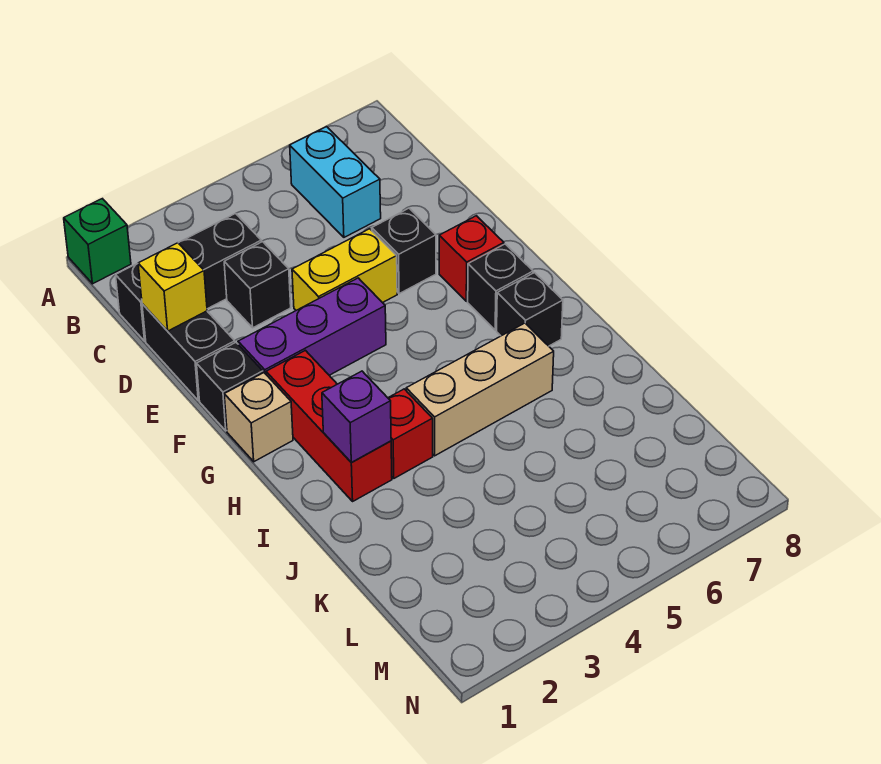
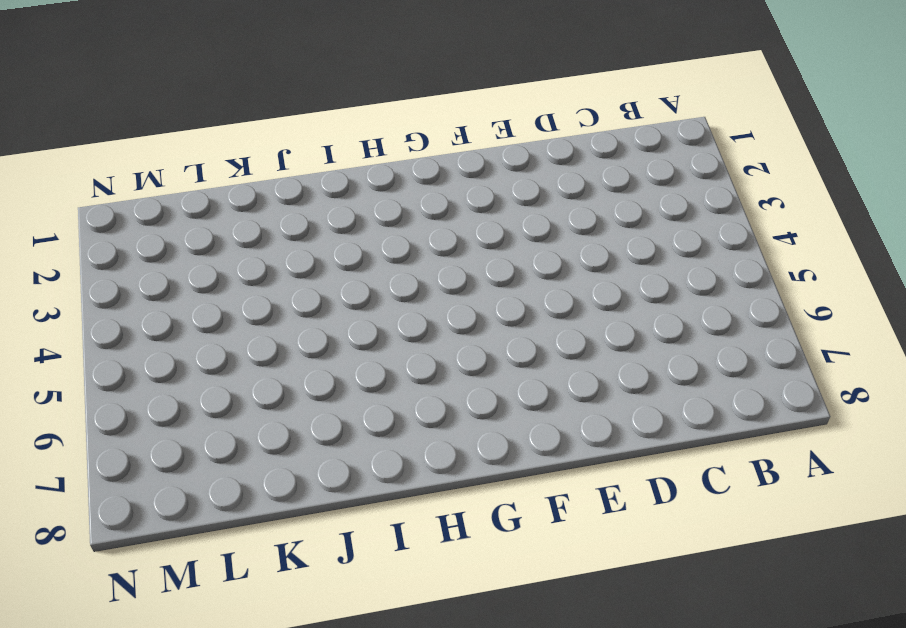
none -> green brick A1 level 1
none -> cyan brick B6:C6 level 1
none -> black brick C1:C3 level 1

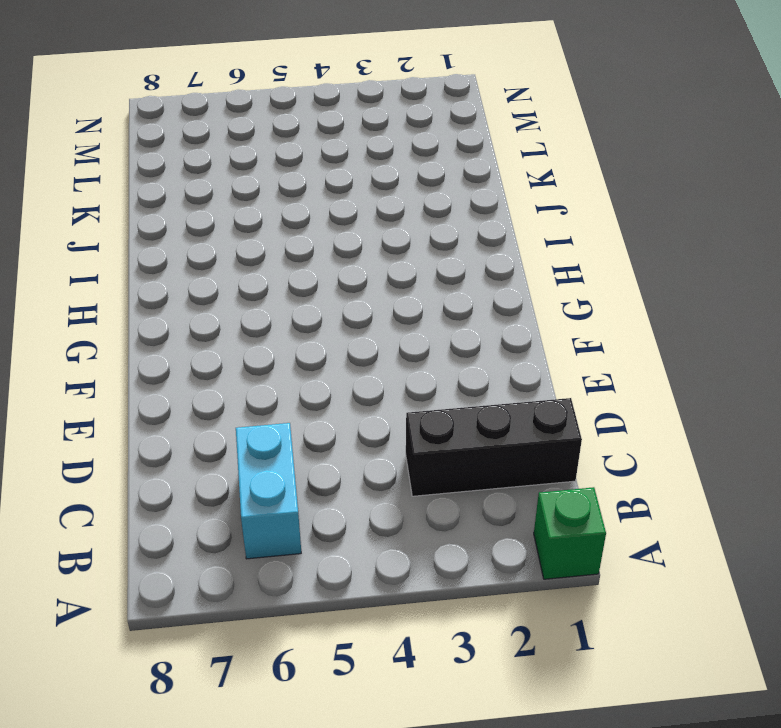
none -> black brick D1:E1 level 1
none -> black brick D3 level 1
none -> yellow brick E4:E5 level 1

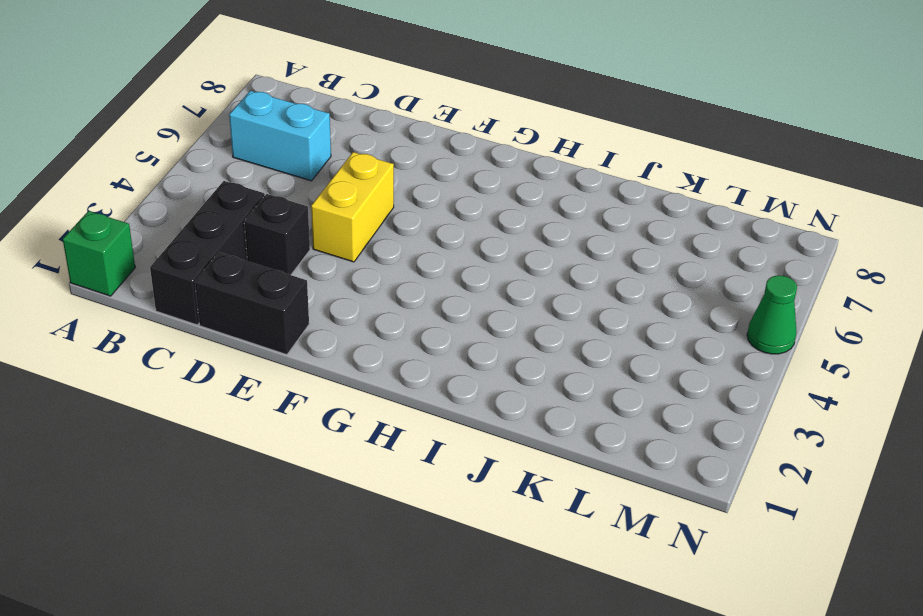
green cone N5 level 1 -> none
none -> black brick E6 level 1
none -> black brick F1 level 1
none -> purple brick F2:F4 level 1

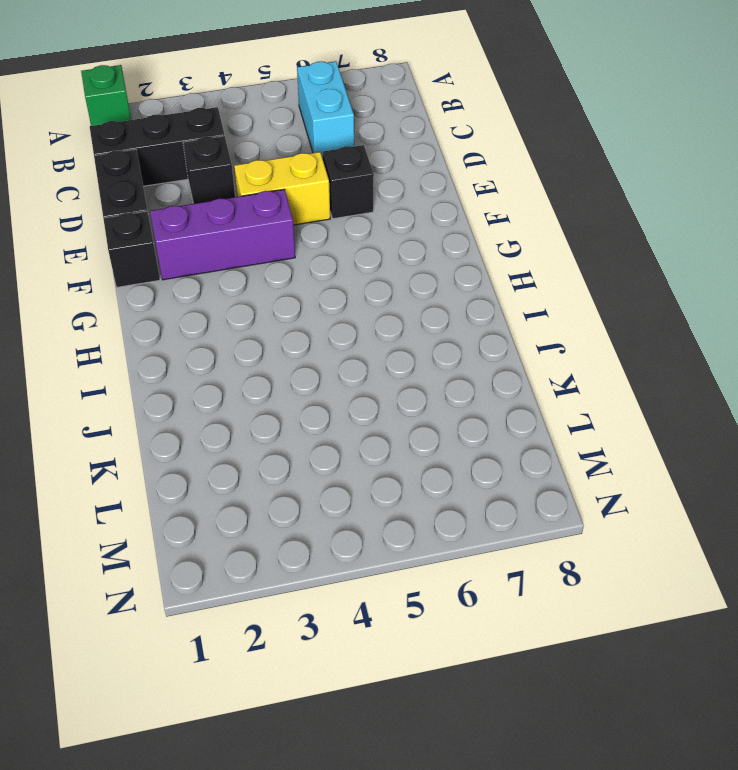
none -> red brick F7 level 1
none -> tan brick G1 level 1
none -> red brick G2:I2 level 1

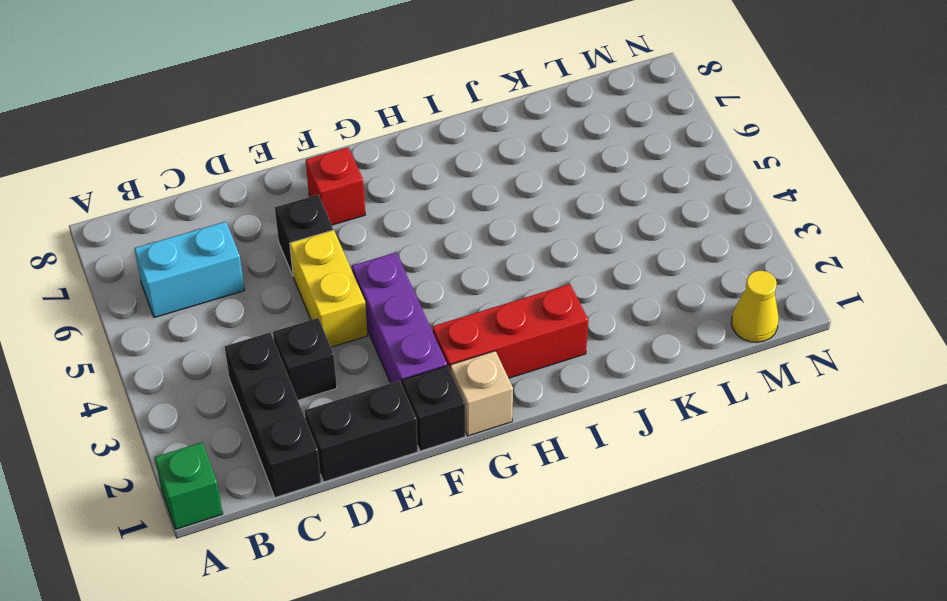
yellow cone M1 level 1 -> none
none -> black brick G7 level 1
none -> black brick H7 level 1
none -> red brick I3 level 1

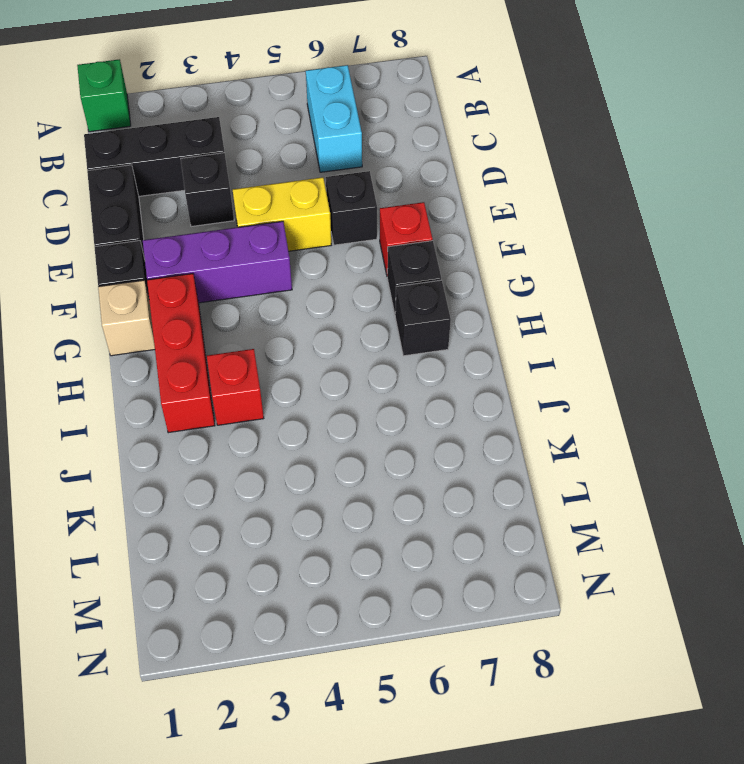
none -> tan brick I4:I6 level 1
none -> yellow brick D1 level 2
none -> purple brick I2 level 2

